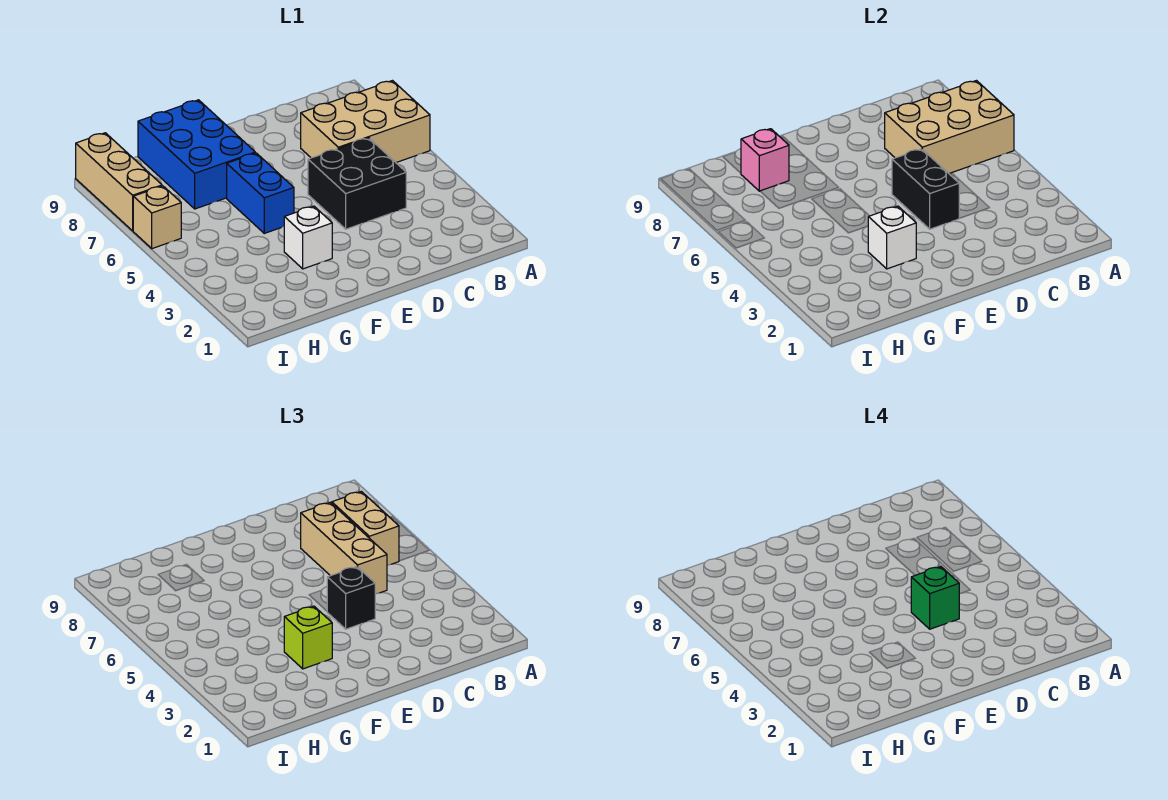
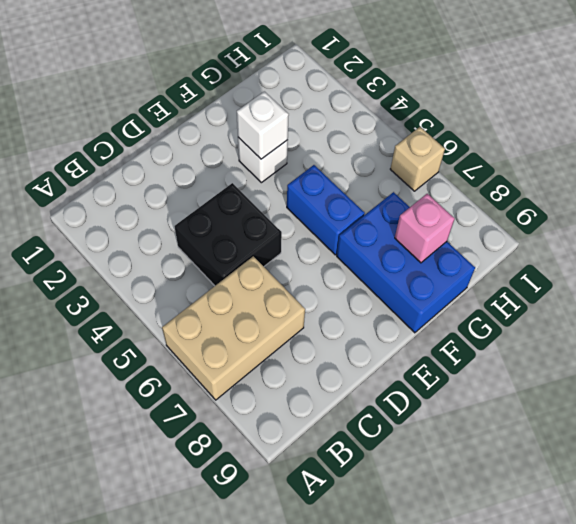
none -> tan brick I7:I9 level 1
none -> tan brick A6:C7 level 2
none -> black brick D4:D5 level 2

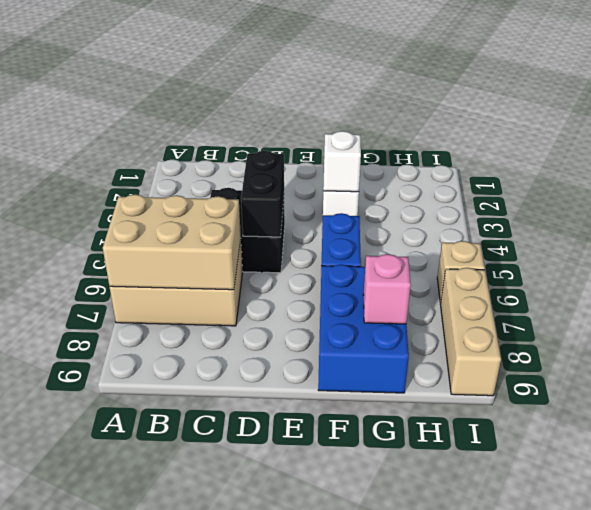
none -> tan brick B6:B7 level 3
none -> tan brick C5:C7 level 3
none -> black brick D4 level 3

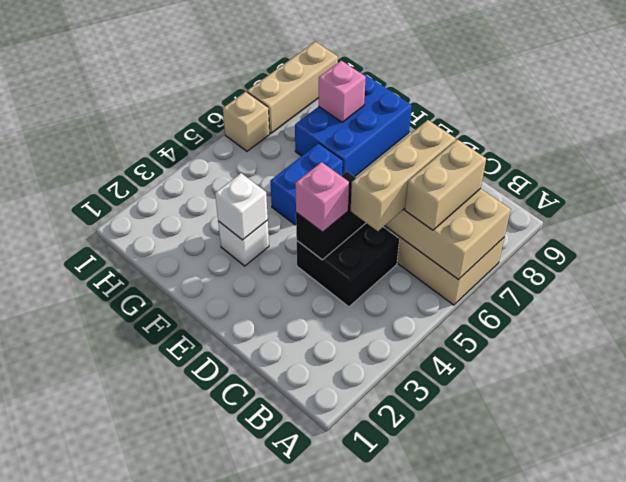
pink brick D4 level 3 -> black brick D4 level 3
none -> lime brick F3 level 3
none -> green brick D4 level 4

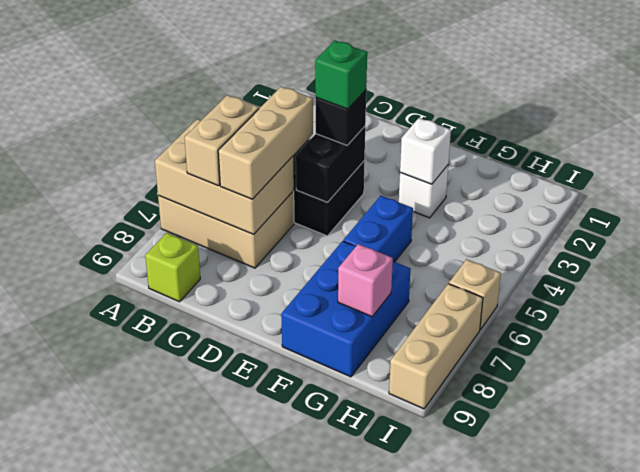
lime brick B9 level 1 -> lime brick F3 level 3

